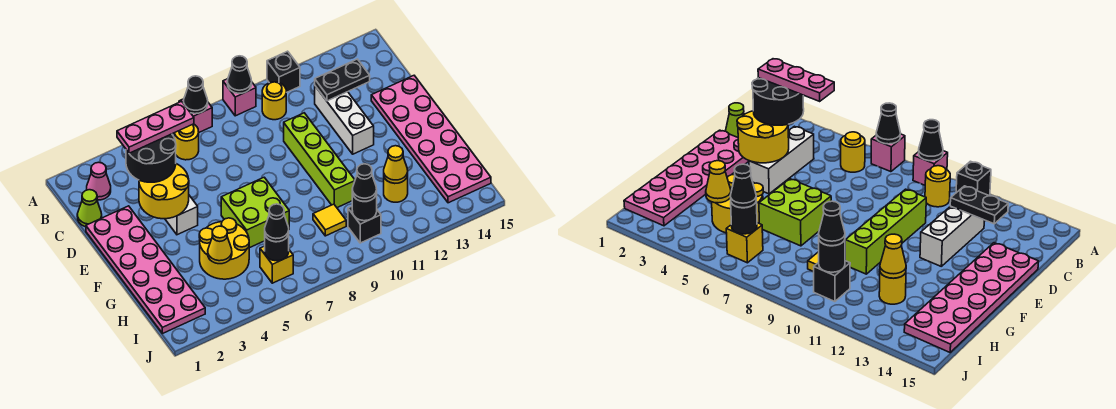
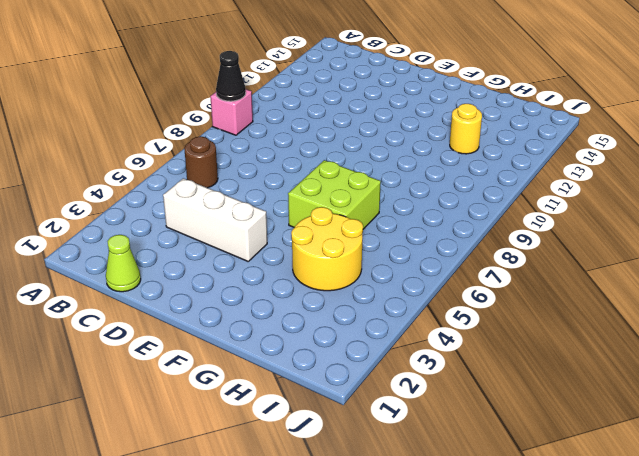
brown round brick B6 level 1 -> yellow round brick B6 level 1
none -> pink brick A7 level 1
none -> black brick A11 level 1
none -> pink cone B2 level 1
none -> yellow round brick B10 level 1

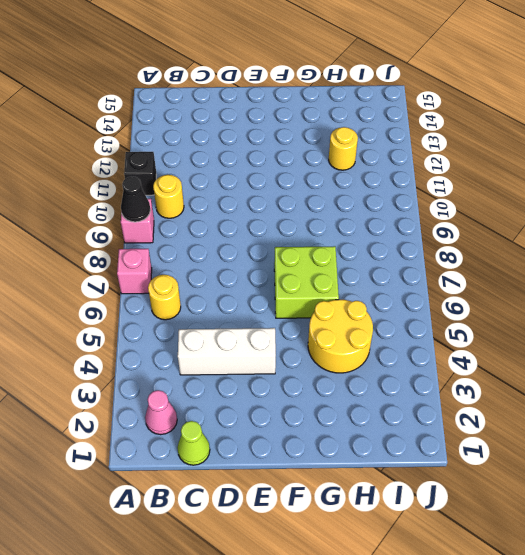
none -> white brick C12:E12 level 1
none -> pink plate D1:I2 level 1
none -> lime brick D10:G10 level 1
none -> pink plate D14:I15 level 1

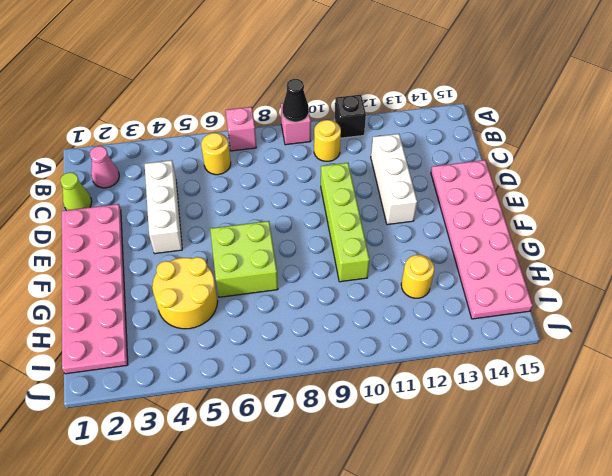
none -> yellow tile H9 level 1
none -> yellow brick I6 level 1
none -> black brick I10 level 1
none -> black cone A7 level 2

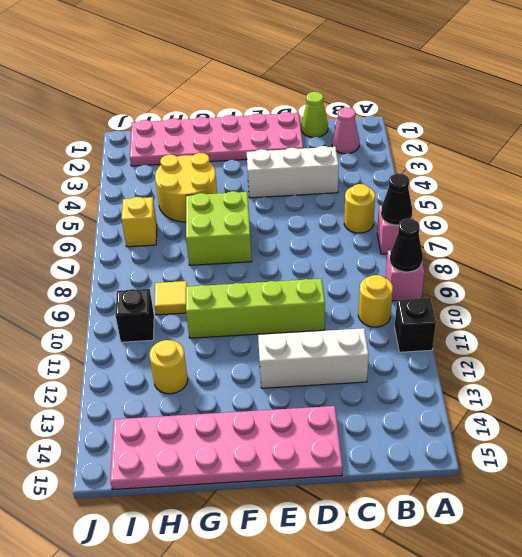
none -> black plate C12:C13 level 2
none -> yellow round brick D3:E4 level 2
none -> yellow cone H4 level 2
none -> yellow cone H12 level 2

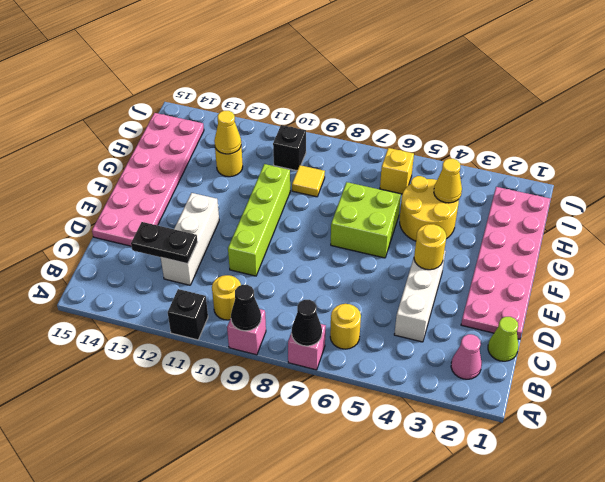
yellow round brick E4 level 2 -> yellow round brick D3:E4 level 2
none -> black round brick I6 level 2
none -> black round brick I10 level 2
none -> black round brick C3:D4 level 3
none -> black cone I6 level 3

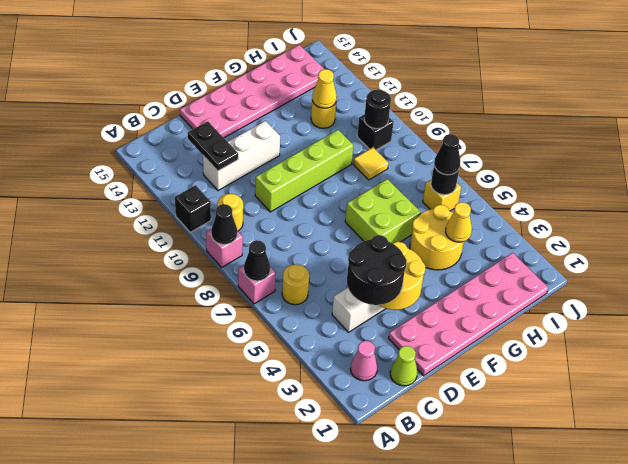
none -> black cone I10 level 3
none -> pink plate C3:C5 level 4

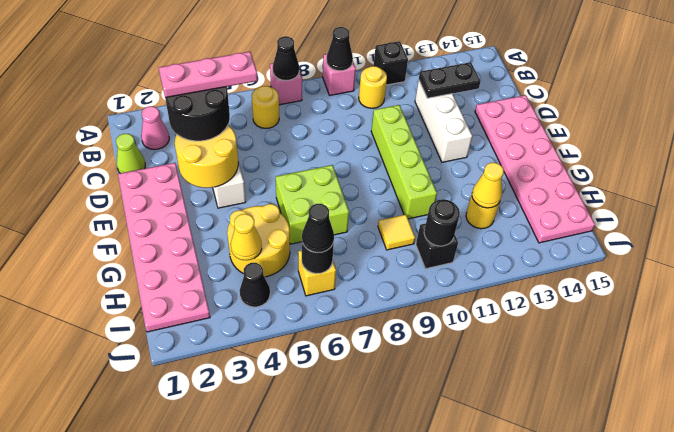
black cone I4 level 1 -> black cone I10 level 3

